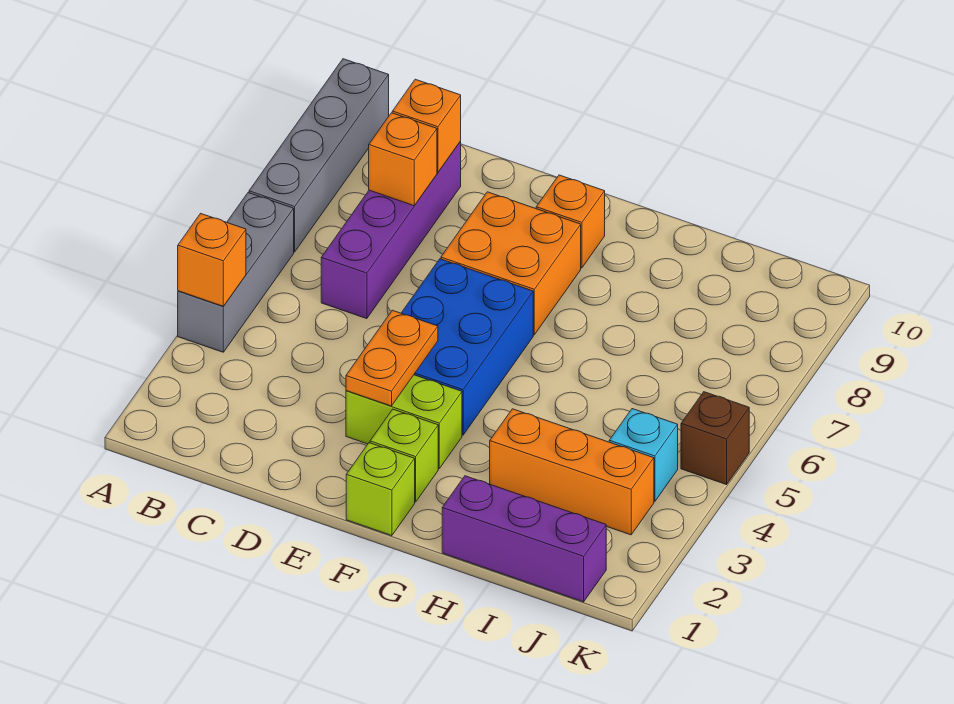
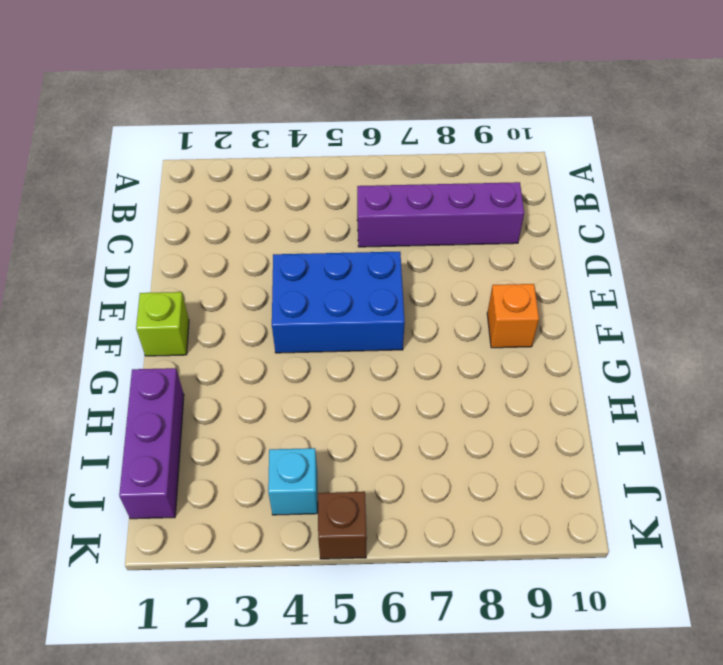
none -> grey brick A4:A6 level 1
none -> grey brick A7:A10 level 1
none -> lime brick E3:F3 level 1

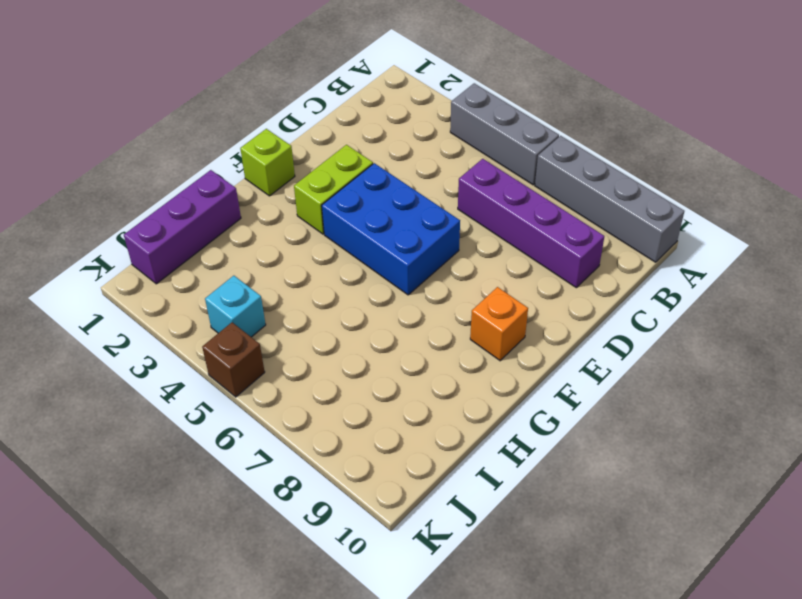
none -> orange brick E7:F8 level 1
none -> lime brick F2 level 1
none -> orange brick H3:J3 level 1

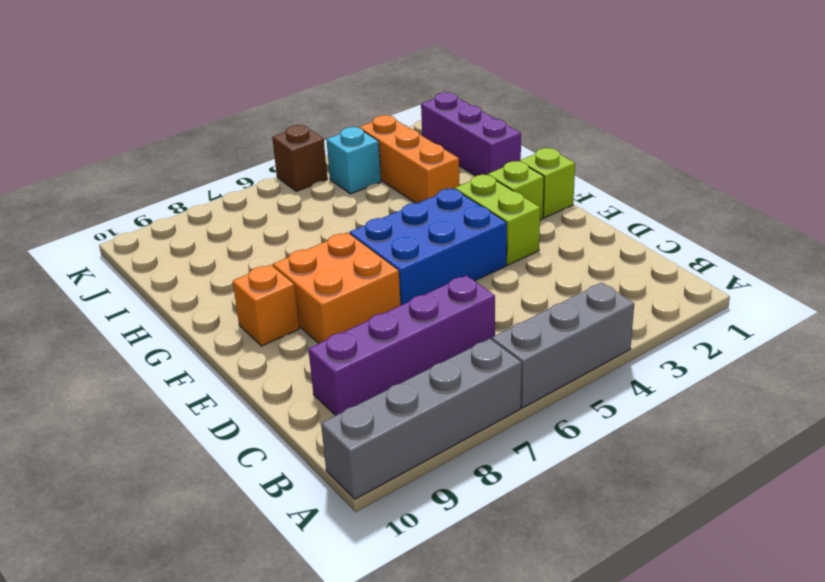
none -> orange brick A4 level 2
none -> orange brick C8 level 2
none -> orange brick C9 level 2

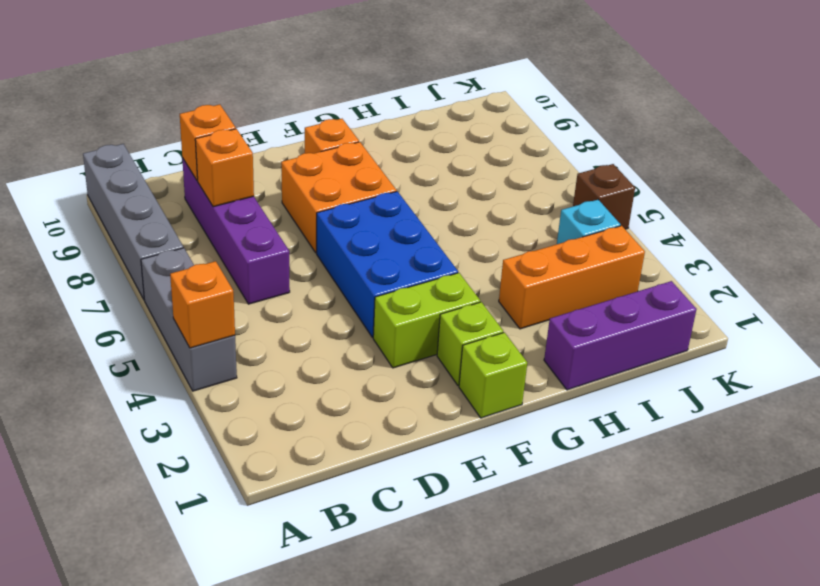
none -> orange plate E3:E4 level 2

